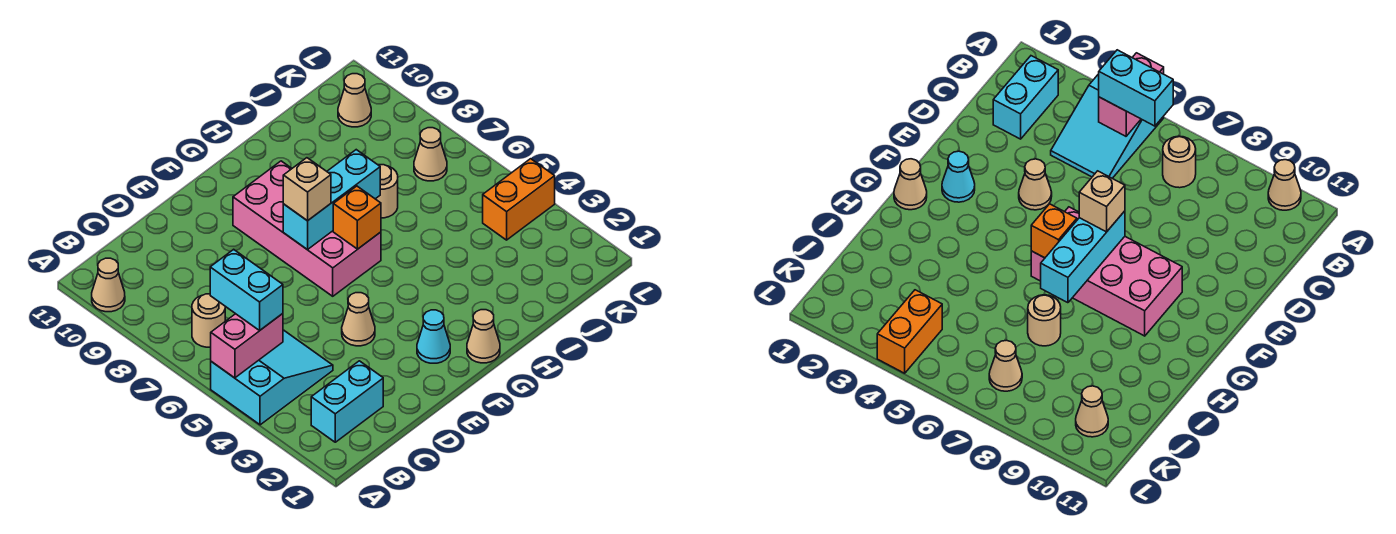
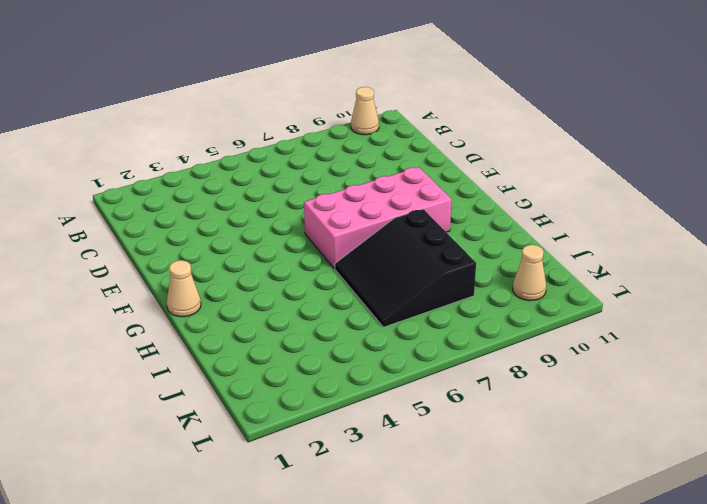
black slope H6:J8 level 1 top 8 -> tan round brick I7 level 1
none -> cyan slope A4:C5 level 1 top A
none -> cyan brick B2:C2 level 1
none -> tan round brick B7 level 1

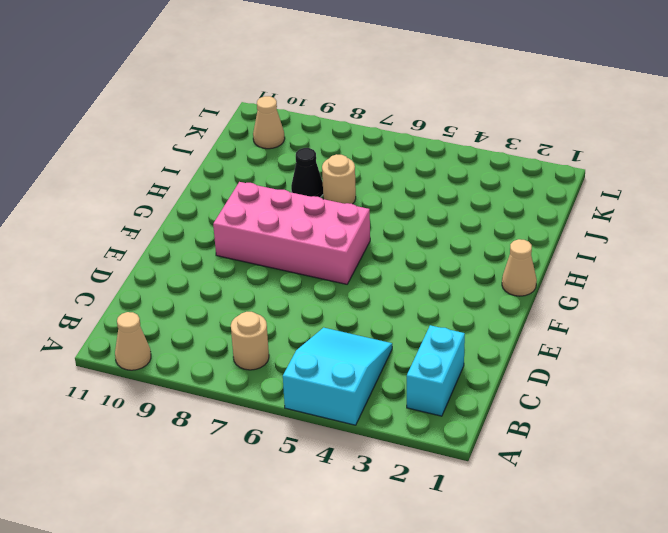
black cone I8 level 1 -> none
none -> tan cone E4 level 1
none -> cyan cone F2 level 1
none -> orange brick K4:L4 level 1

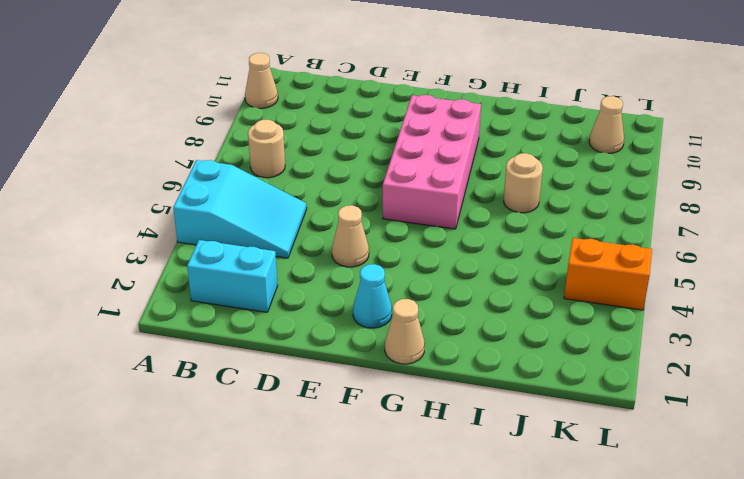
none -> tan cone K7 level 1
none -> pink brick A5:B5 level 2
none -> cyan brick F7:H7 level 2

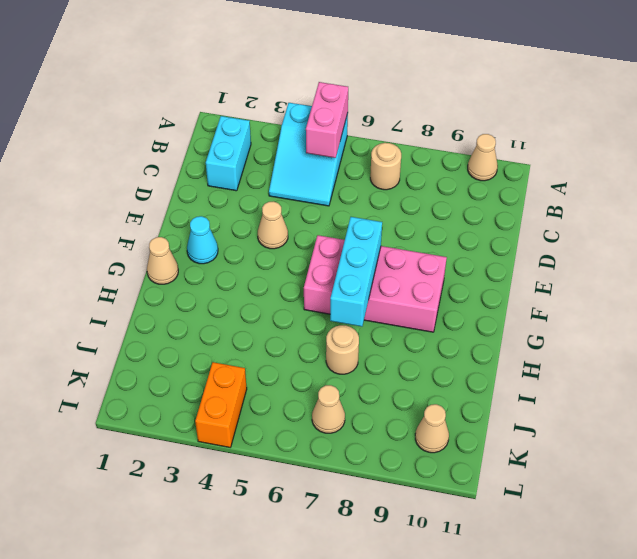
none -> orange brick G6 level 2
none -> cyan brick B5:B6 level 3
none -> tan brick F7 level 3

